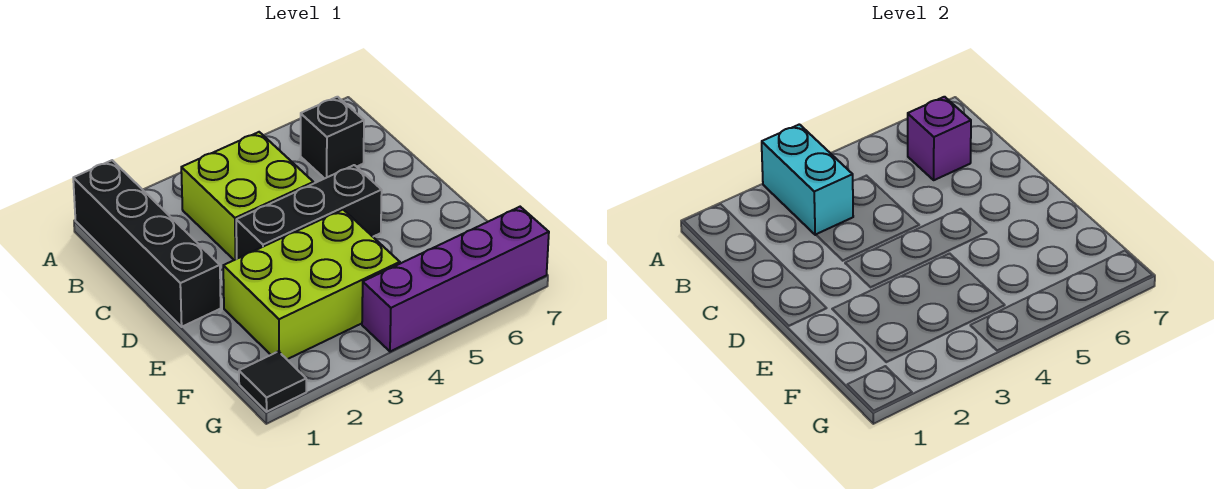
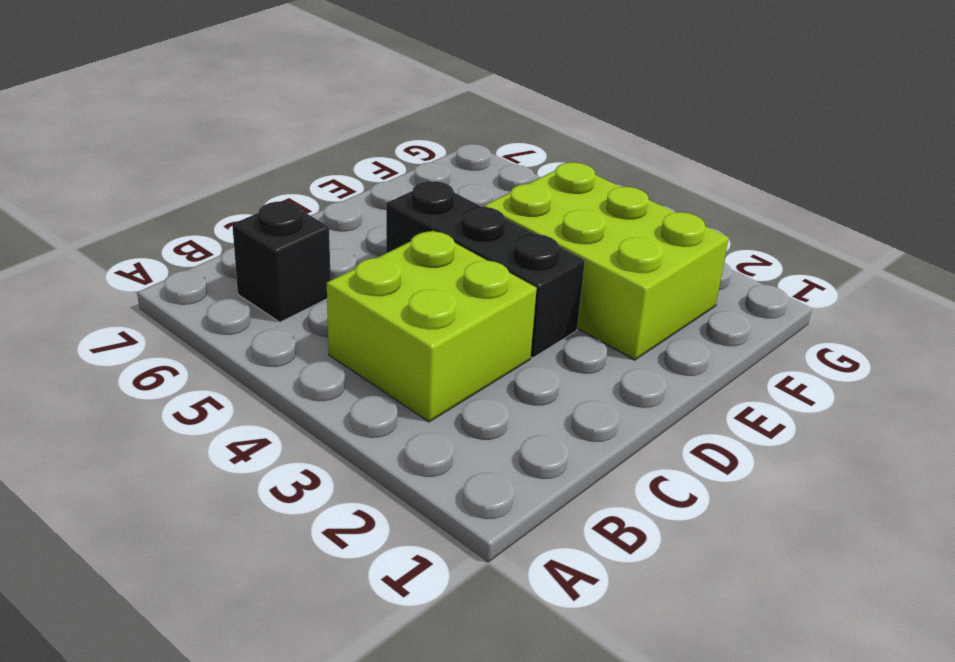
none -> black brick A1:D1 level 1
none -> black tile G1 level 1

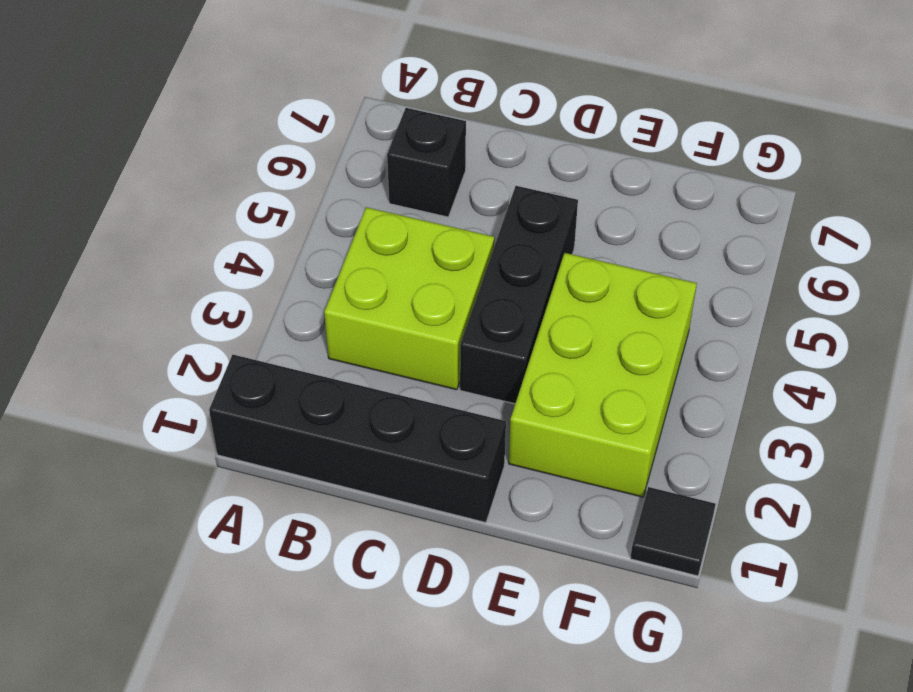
none -> purple brick G4:G7 level 1
none -> cyan brick A3:B3 level 2

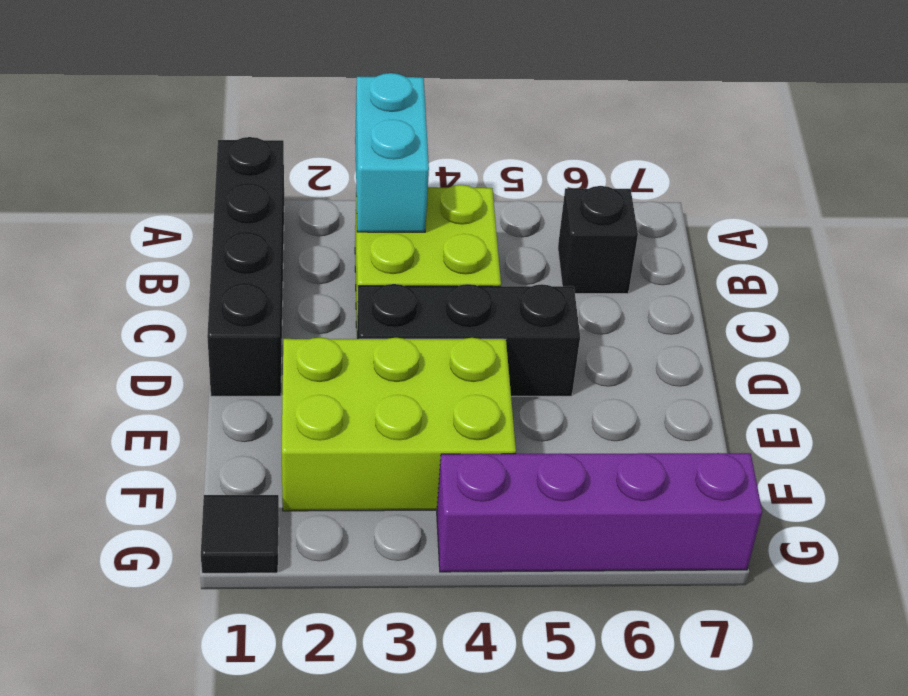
none -> purple brick B6 level 2

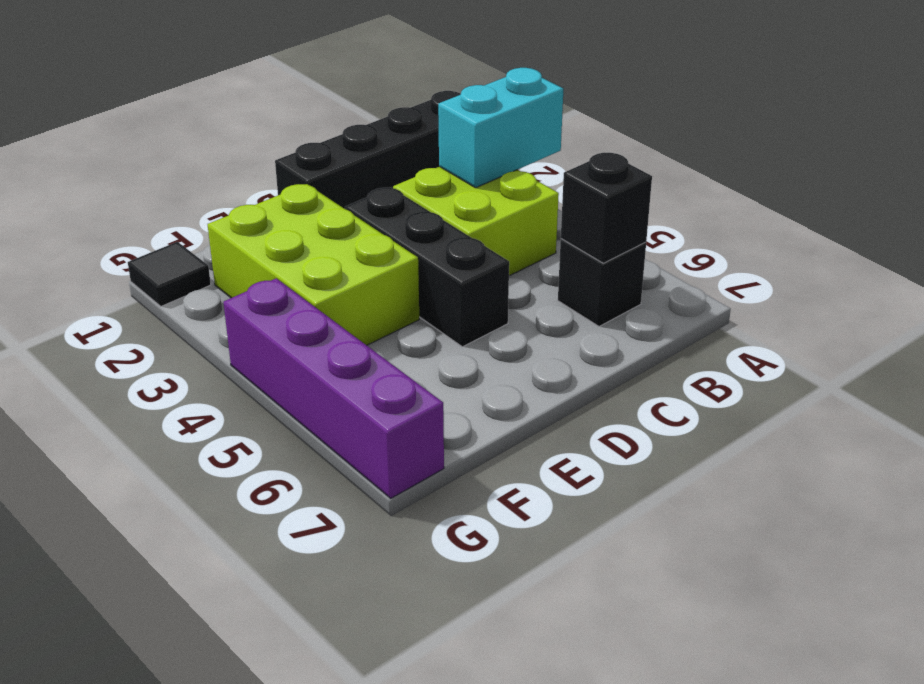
black brick B6 level 2 -> purple brick B6 level 2

